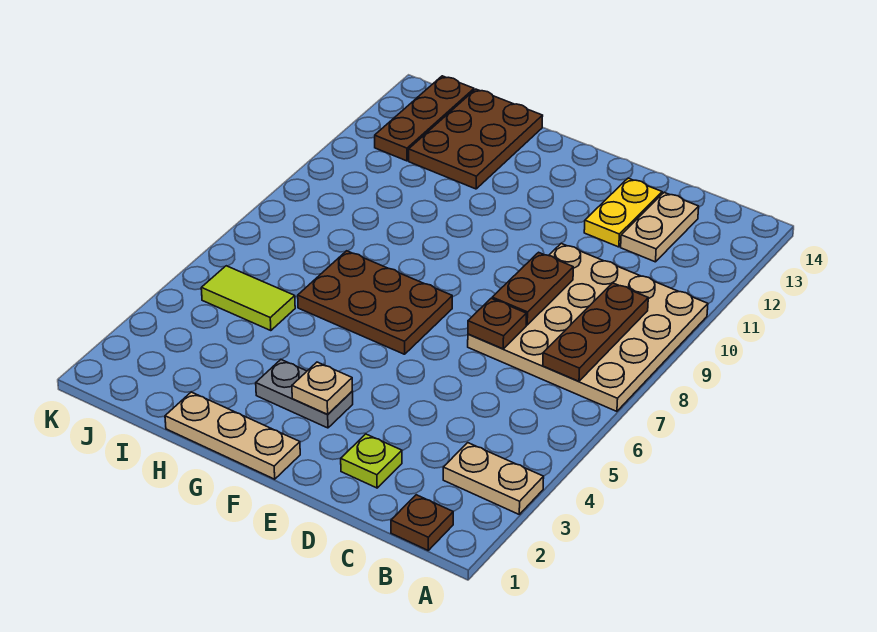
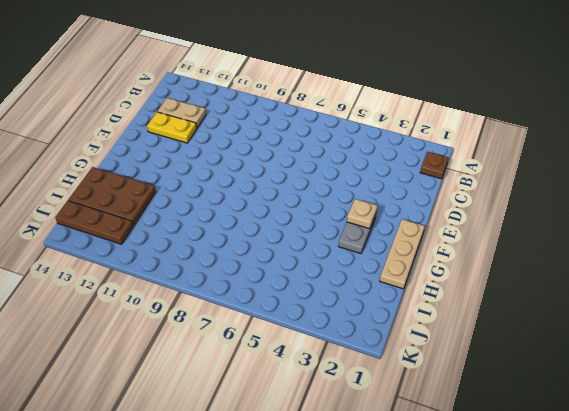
none -> tan plate A3:B3 level 1
none -> tan plate A7:D10 level 1
none -> lime plate D2 level 1

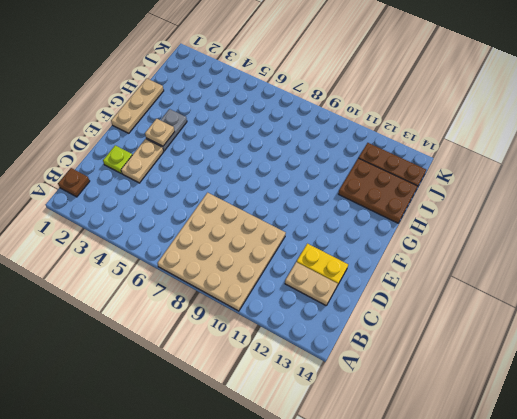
tan plate D3:E3 level 1 -> tan plate A3:B3 level 1
none -> brown plate F6:H7 level 1
none -> lime tile I5:J5 level 1
none -> brown plate B7:B9 level 2

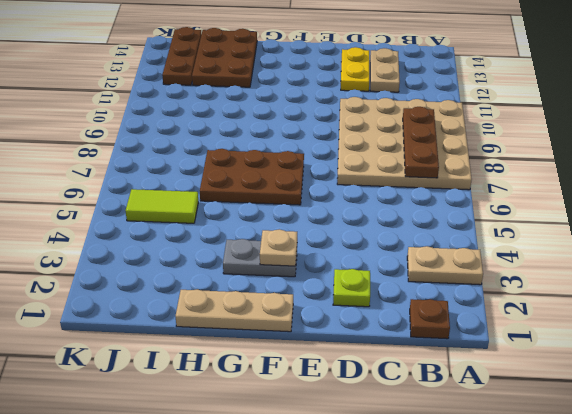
none -> brown plate D7 level 2
none -> brown plate D8:D9 level 2

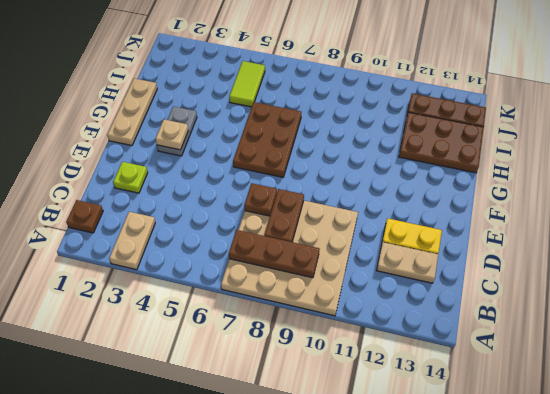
brown plate C8:D8 level 2 -> brown plate D8:D9 level 2

